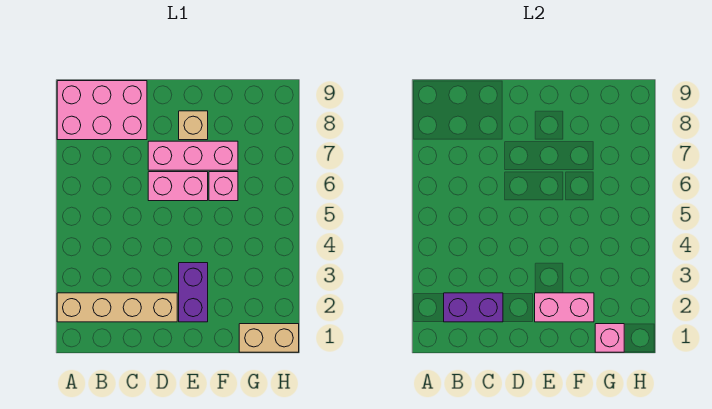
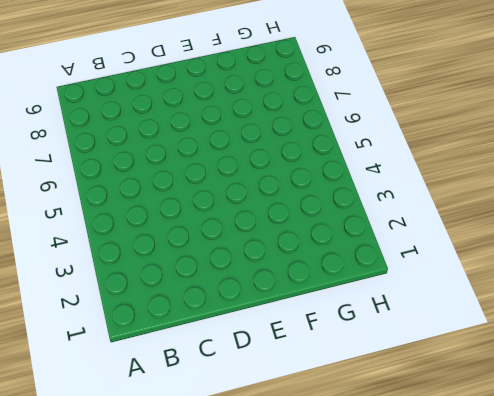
none -> tan brick A2:D2 level 1
none -> pink brick A8:C9 level 1

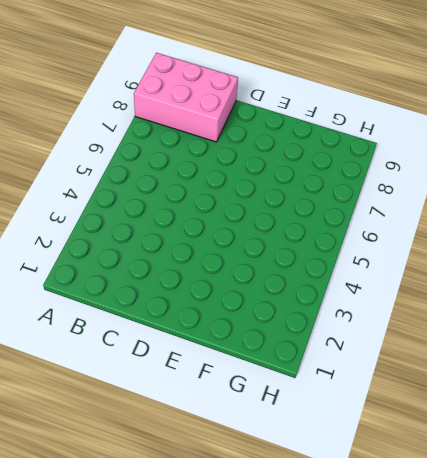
none -> tan brick A2:D2 level 1
none -> pink brick D6:E6 level 1

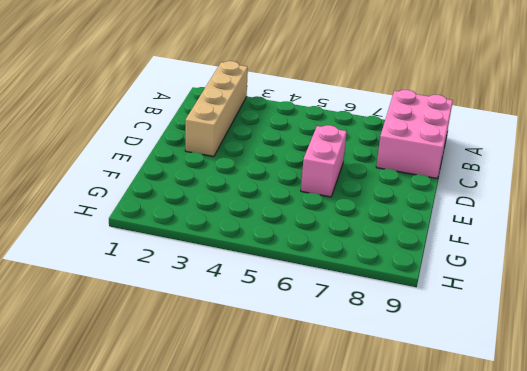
none -> pink brick D7:F7 level 1
none -> purple brick E2:E3 level 1

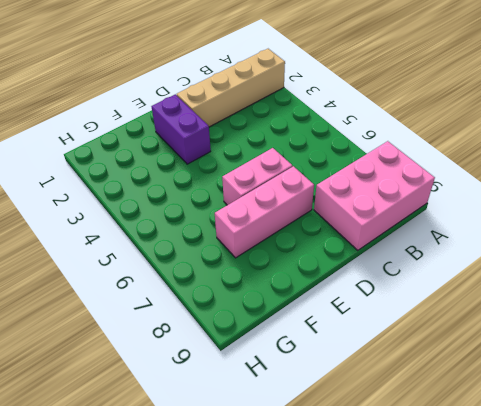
none -> tan brick E8 level 1
none -> pink brick F6 level 1

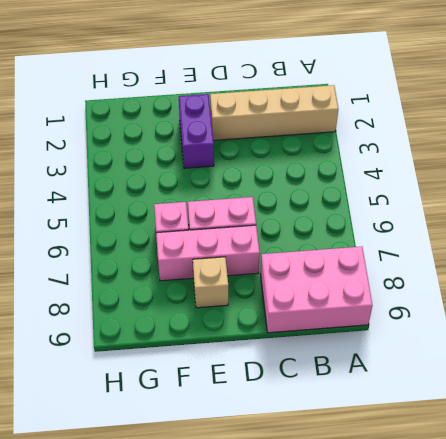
none -> tan brick G1:H1 level 1
none -> purple brick B2:C2 level 2

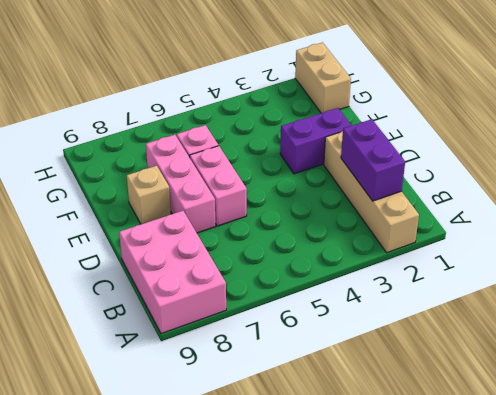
none -> pink brick E2:F2 level 2
none -> pink brick G1 level 2

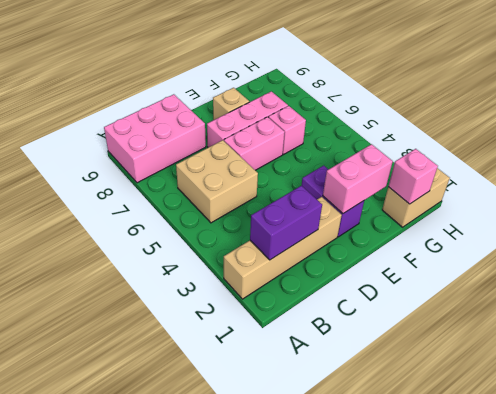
tan brick B5:C6 level 1 -> none

